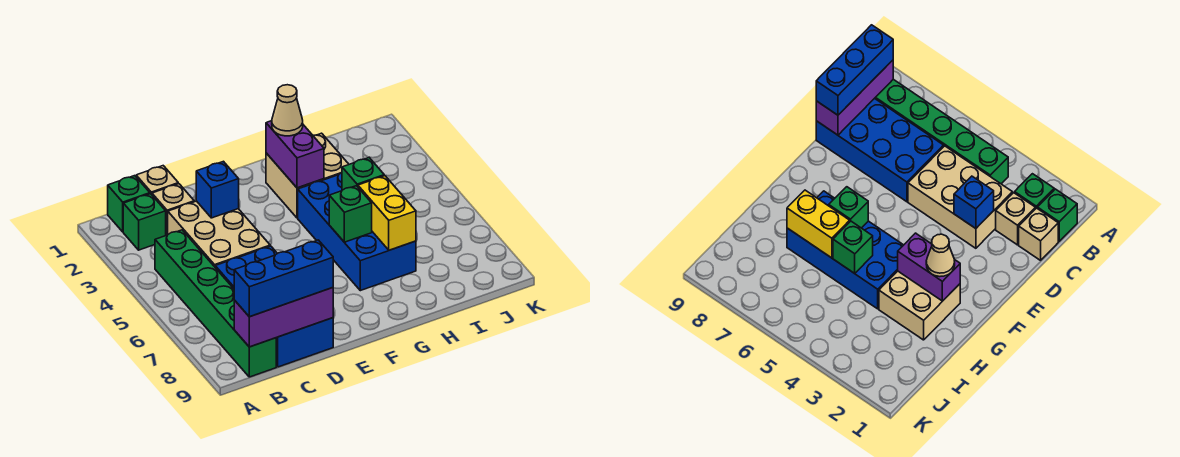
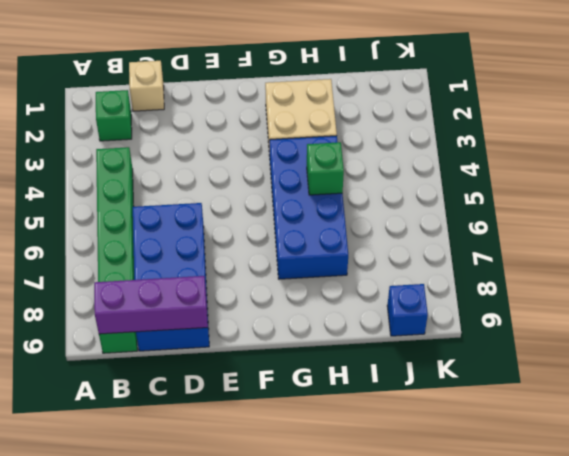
blue brick J9 level 1 -> blue brick D3 level 2
none -> green brick B1 level 1
none -> tan brick C2 level 1
none -> tan brick C3:D5 level 1

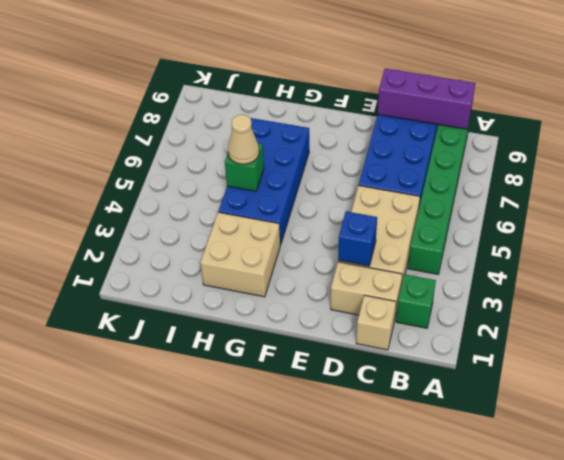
tan brick C2:D2 level 1 -> tan brick C2 level 1
tan cone H5 level 3 -> tan cone G2 level 3
none -> green brick B1 level 1
none -> purple brick G2:G3 level 2
none -> green brick G6 level 2

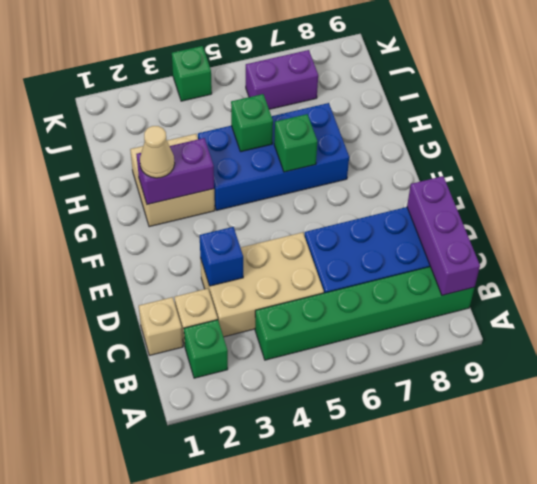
purple brick J6:J7 level 1 -> none
green brick K4 level 1 -> green brick B1 level 1
none -> yellow brick H6:H7 level 2
none -> blue brick B9:D9 level 3

